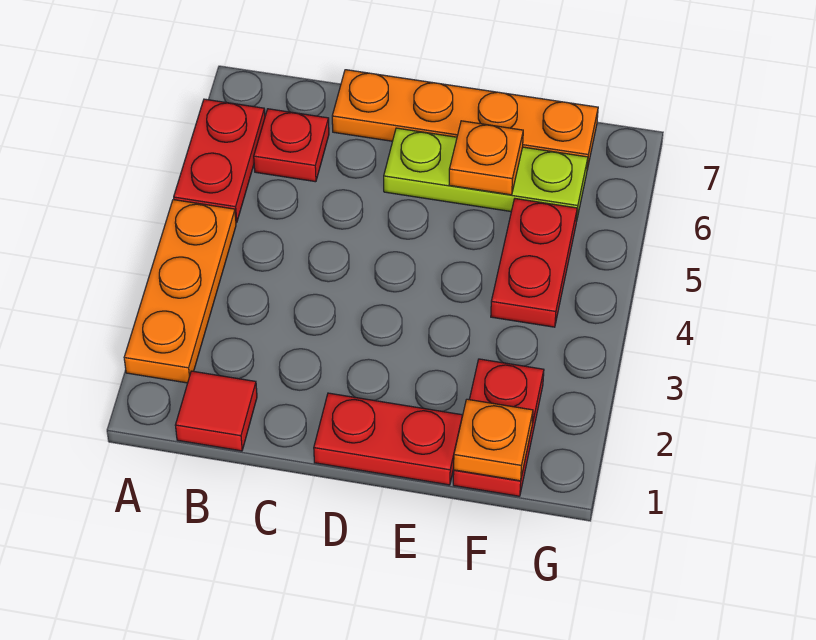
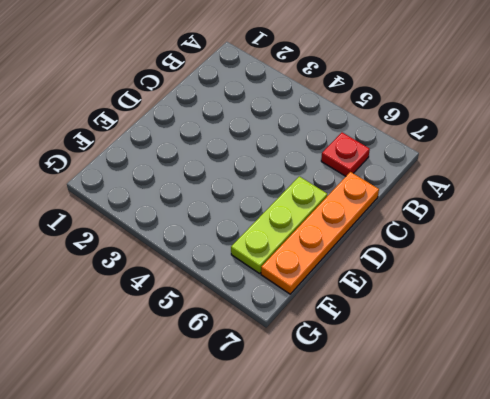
none -> orange plate A2:A4 level 1
none -> red plate A5:A6 level 1

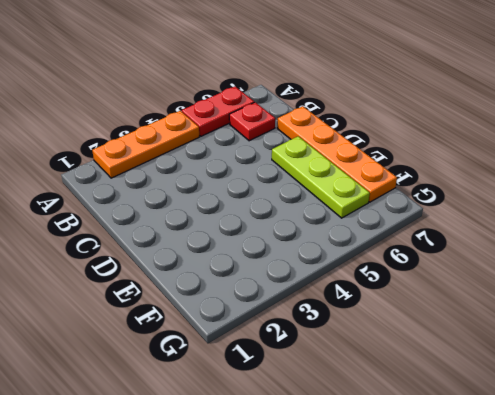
none -> red tile B1 level 1
none -> red plate D1:E1 level 1

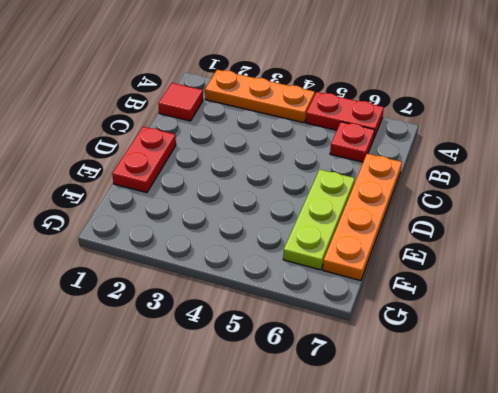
none -> red plate F1:F2 level 1
none -> red plate F4:F5 level 1

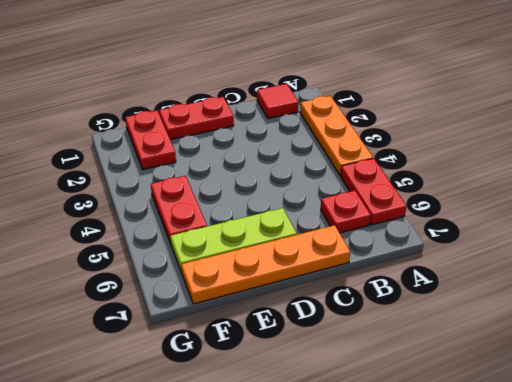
none -> orange plate E6 level 2
none -> orange plate F1 level 2

